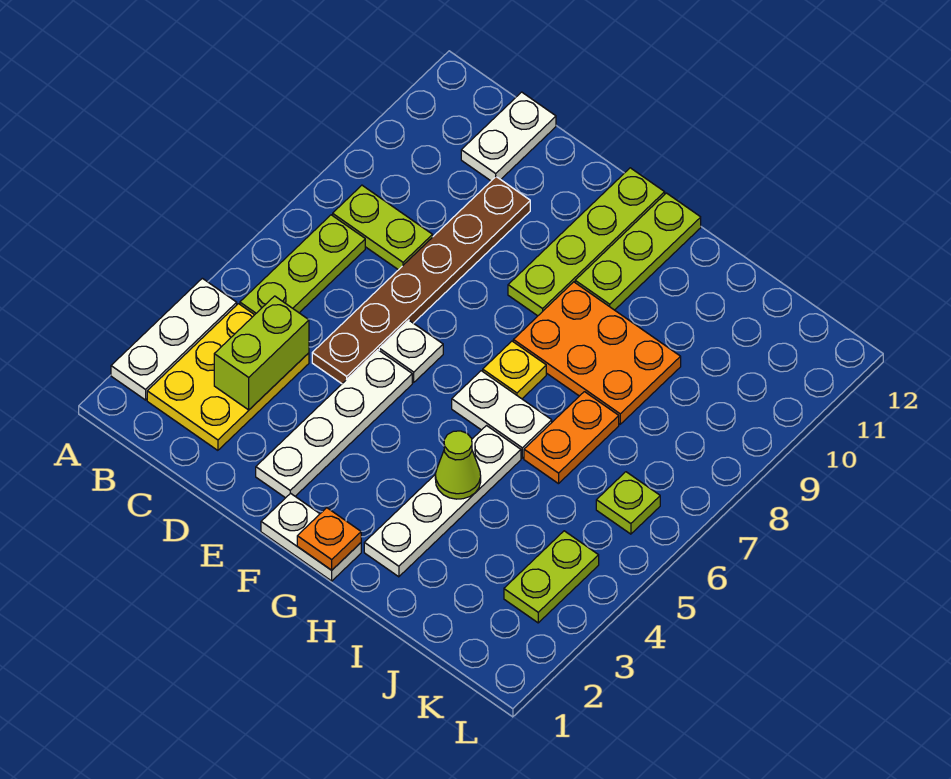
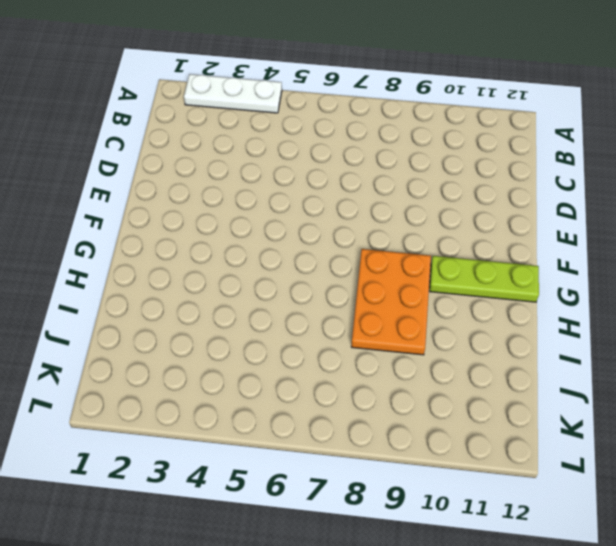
none -> yellow plate B2:C4 level 1
none -> lime plate B5:B7 level 1
none -> lime plate B8:C8 level 1

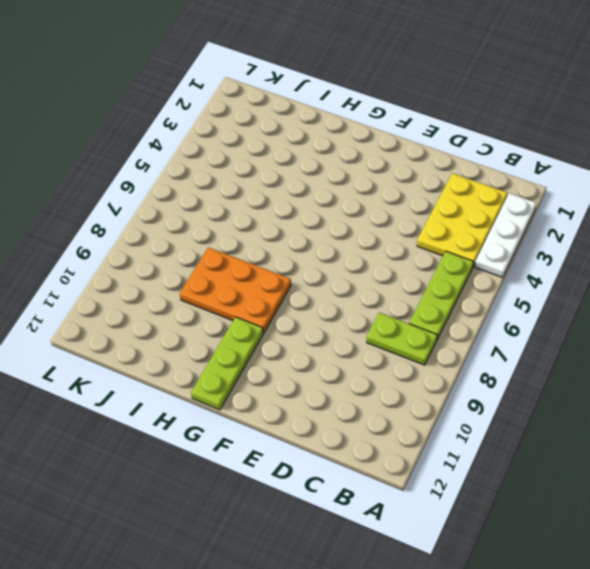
none -> white plate C11:C12 level 1
none -> brown plate D5:D10 level 1
none -> white plate E2:E5 level 1

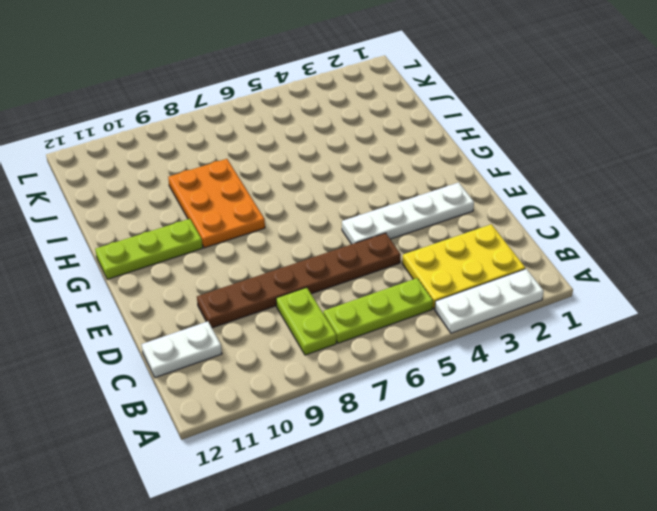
none -> white plate E6 level 1
none -> white plate F1:G1 level 1
none -> lime plate F9:F12 level 1

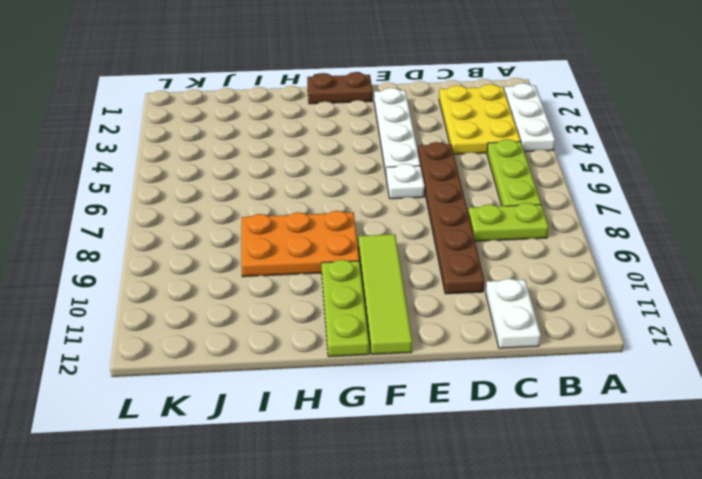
brown plate F1:G1 level 1 -> white plate F1:G1 level 1
lime tile F9:F12 level 1 -> lime plate F9:F12 level 1
none -> white plate G6:H6 level 1
none -> yellow plate G7 level 1
none -> white plate H2:H5 level 1

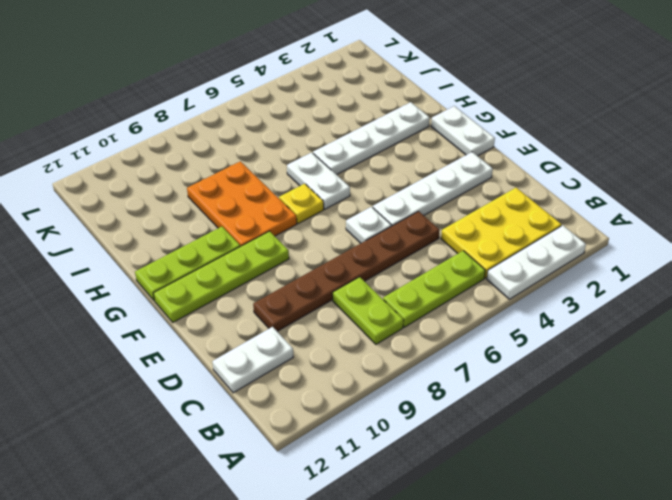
none -> orange plate I6:I7 level 1
none -> lime plate K3:K4 level 1
none -> lime plate K6 level 1

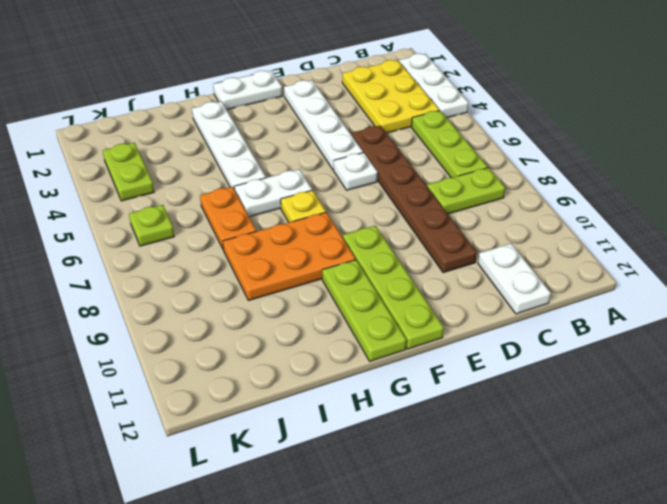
none -> lime brick C3:C4 level 2
none -> orange plate G1 level 2
none -> lime cone H4 level 2

